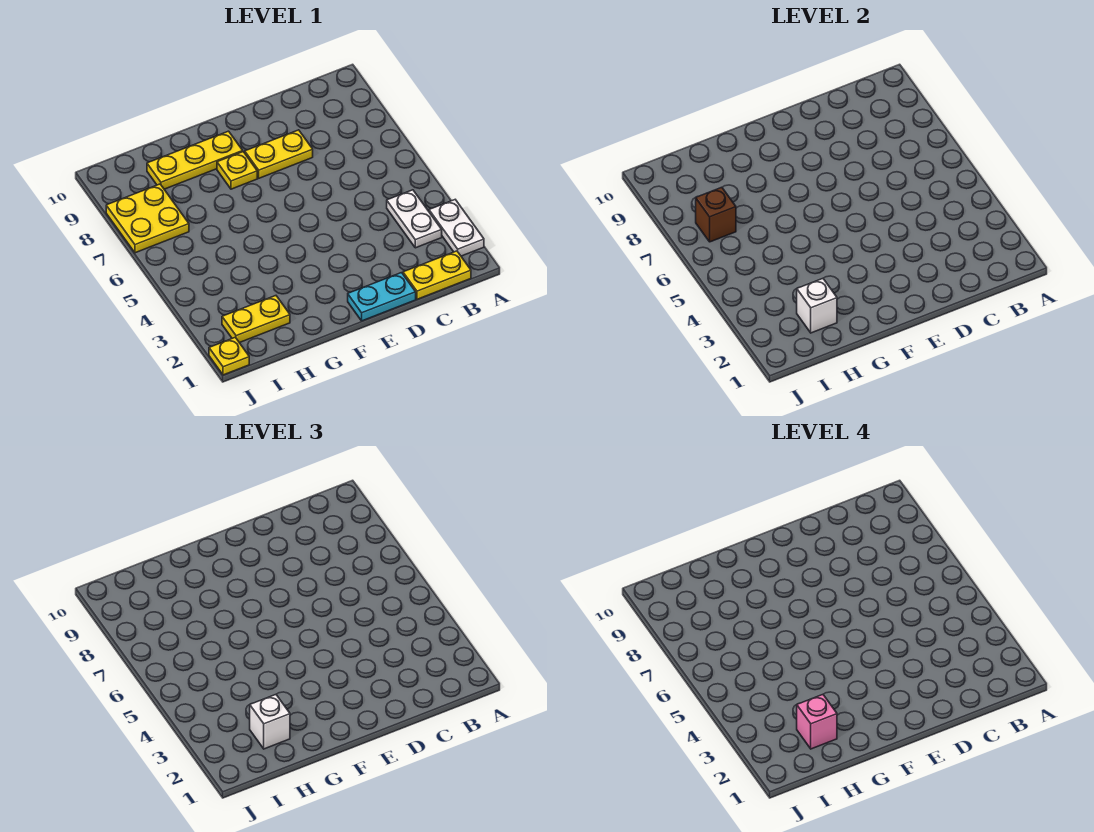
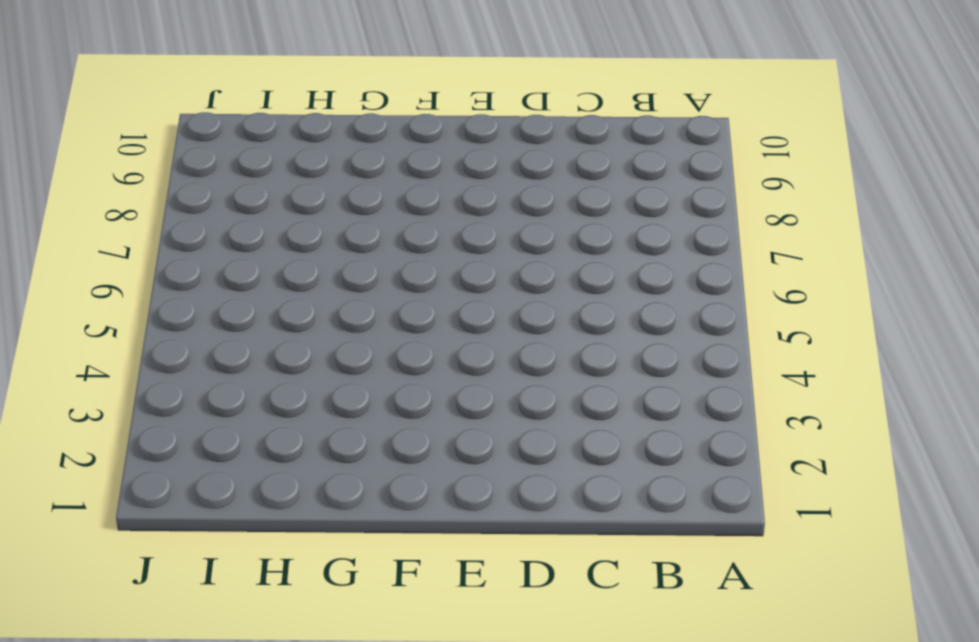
none -> white plate A2:A3 level 1
none -> yellow plate B1:C1 level 1
none -> white plate B3:B4 level 1

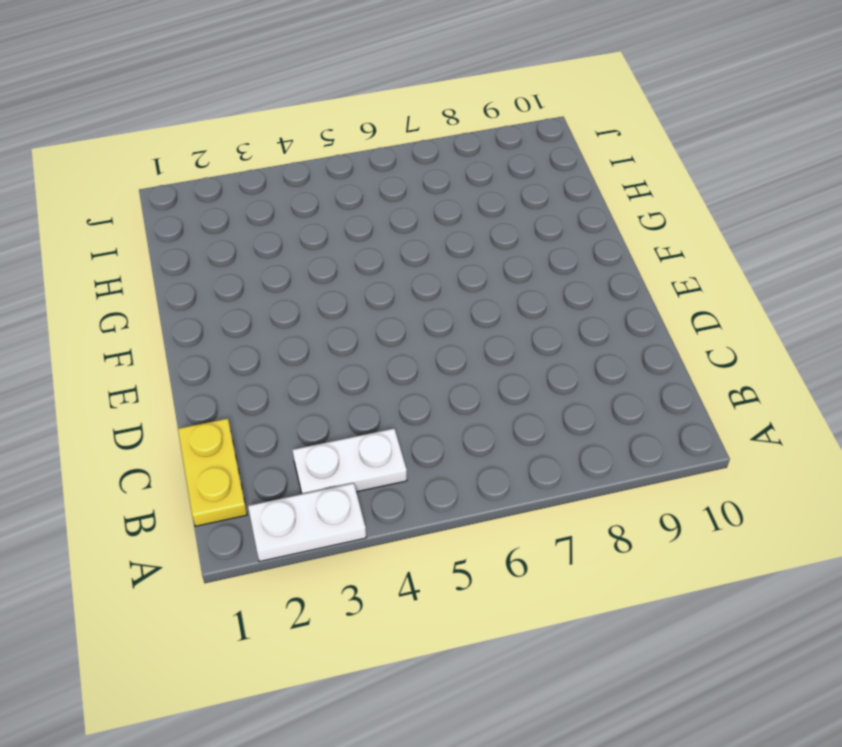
none -> cyan plate D1:E1 level 1
none -> yellow plate D8:E8 level 1
none -> yellow plate F8 level 1

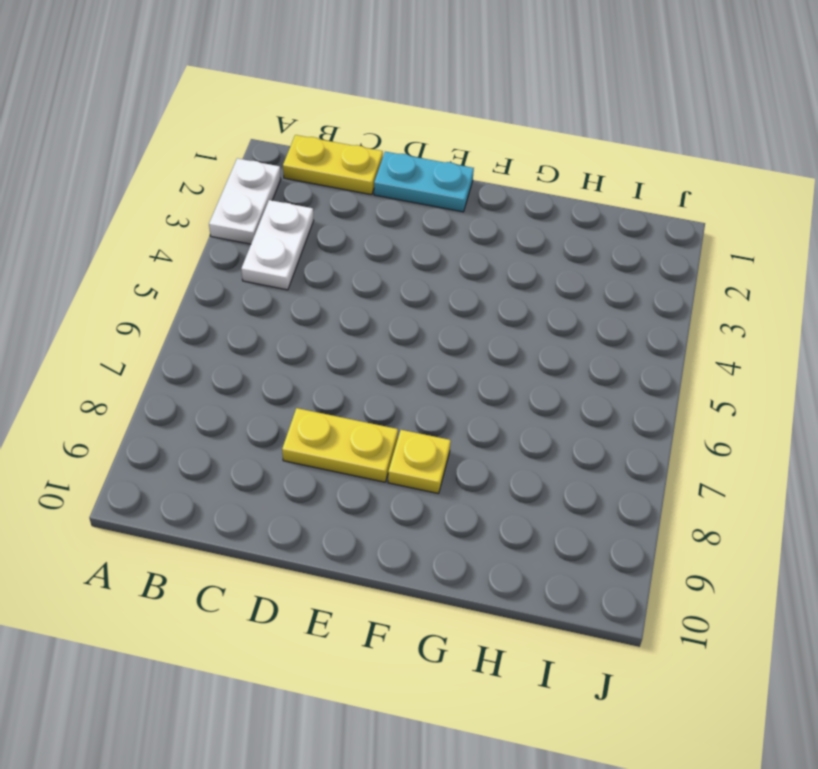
none -> yellow plate F9:H9 level 1
none -> yellow plate H2:I2 level 1
none -> yellow plate I7:J8 level 1

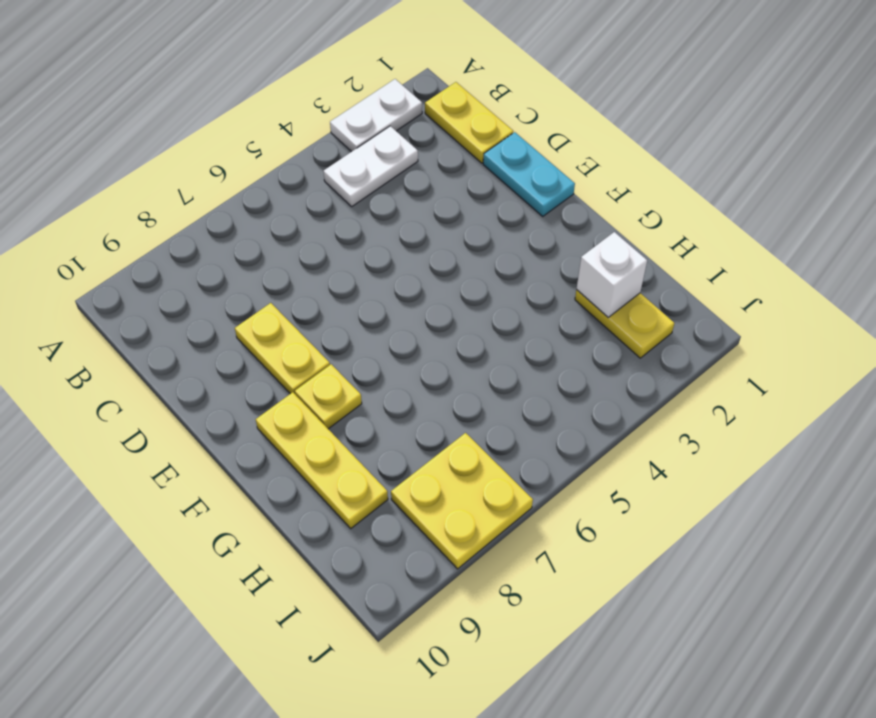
none -> yellow plate J1 level 1
none -> brown brick I7 level 2
none -> white brick H2 level 3

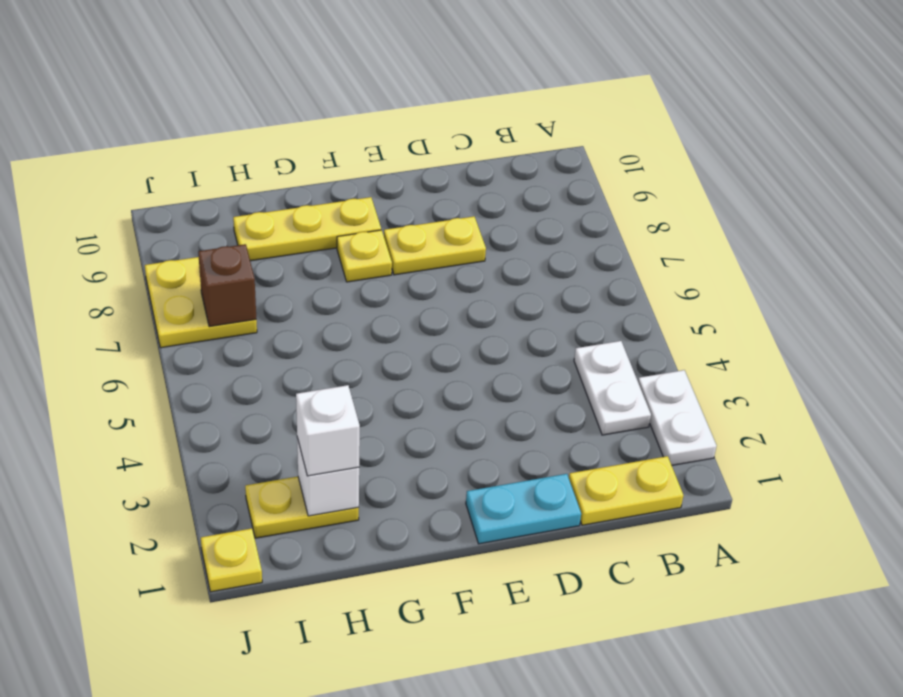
none -> pink brick H2 level 4

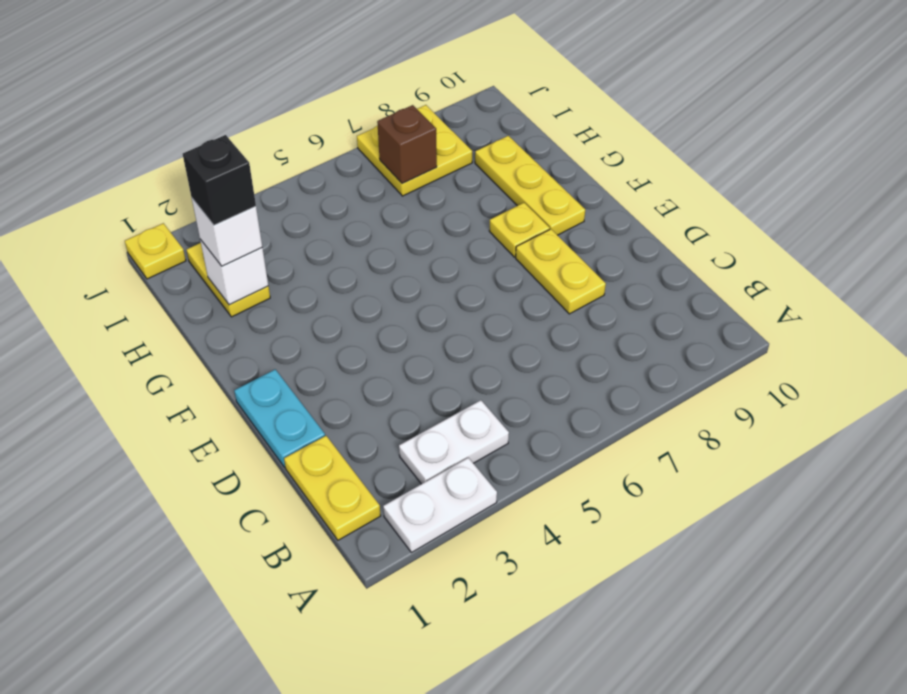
black brick H2 level 4 -> pink brick H2 level 4

